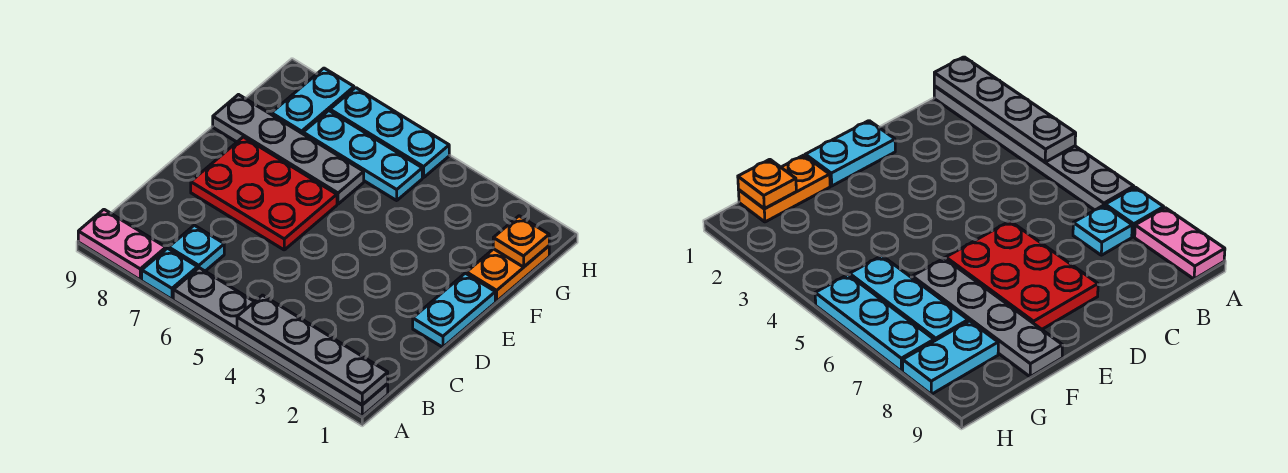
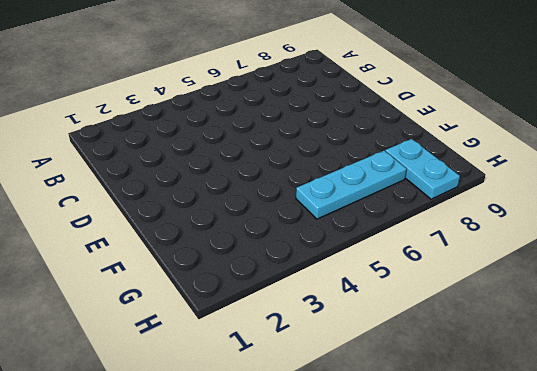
none -> grey plate A1:A6 level 1
none -> cyan plate A7 level 1
none -> pink plate A8:A9 level 1

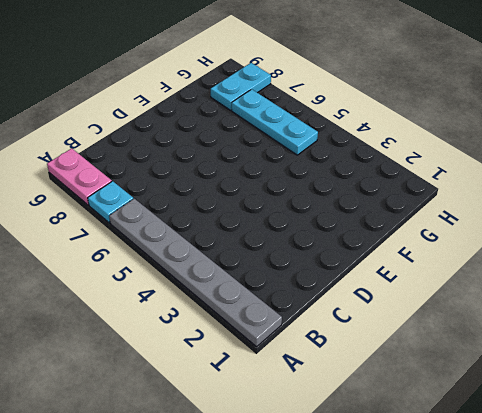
none -> cyan plate B7 level 1
none -> cyan plate D1:E1 level 1
none -> red plate D6:E8 level 1

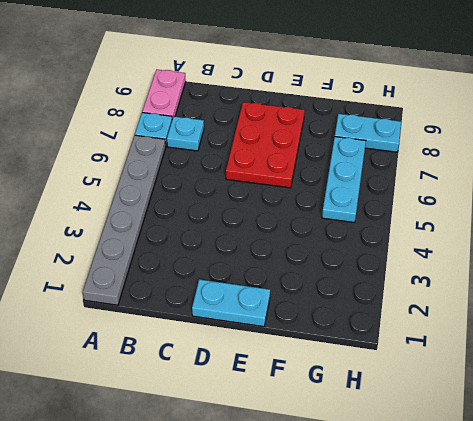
none -> orange plate F1:G1 level 1
none -> grey plate F6:F9 level 1
none -> cyan plate H5:H7 level 1

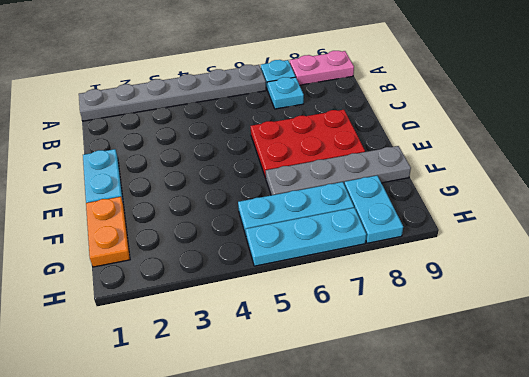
none -> grey plate A1:A4 level 2
none -> orange plate G1 level 2

